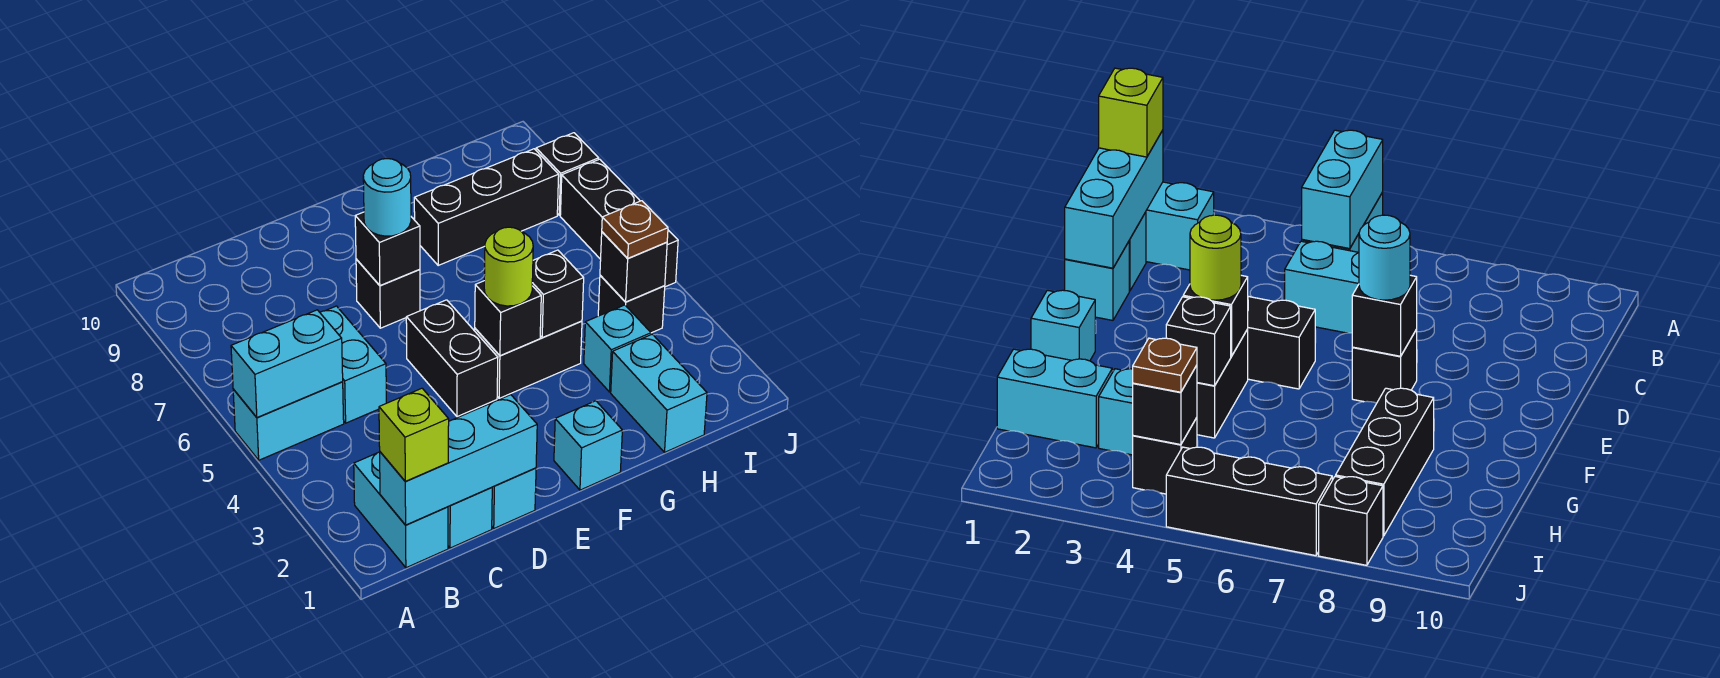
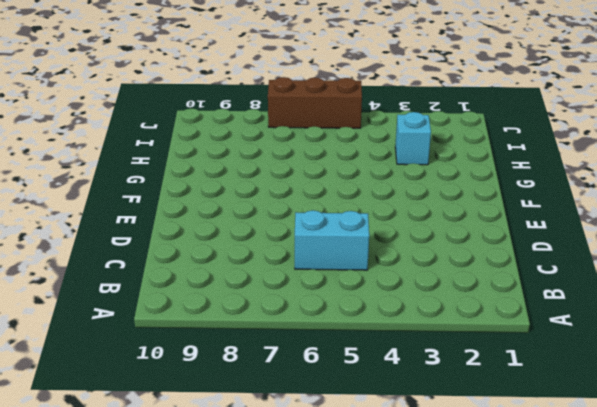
brown brick J5:J7 level 1 -> black brick J5:J7 level 1
none -> cyan brick A5:B5 level 1
none -> cyan brick B1:B2 level 1
none -> cyan brick C1 level 1

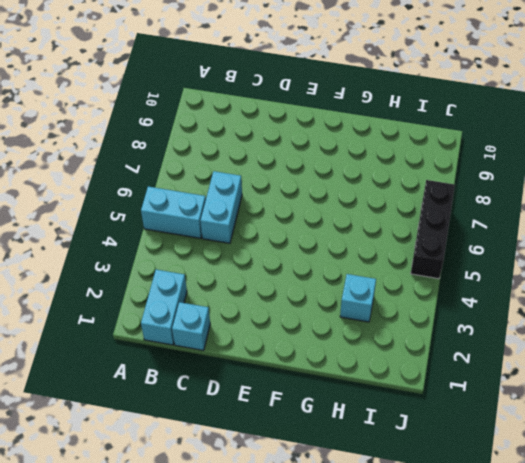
none -> cyan brick D1 level 1
none -> black brick E4:E5 level 1
none -> black brick E7 level 1

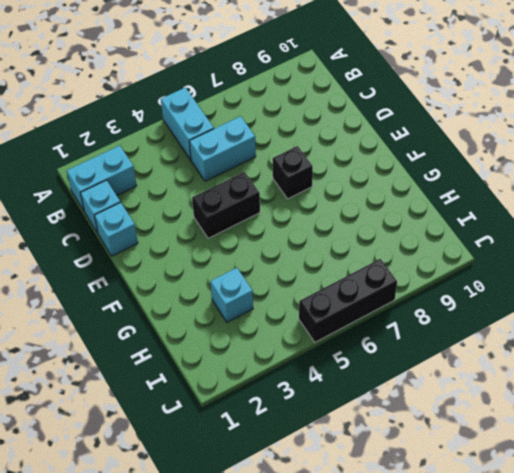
none -> cyan brick F1 level 1
none -> black brick F4:G4 level 1
none -> black brick G8:I8 level 1

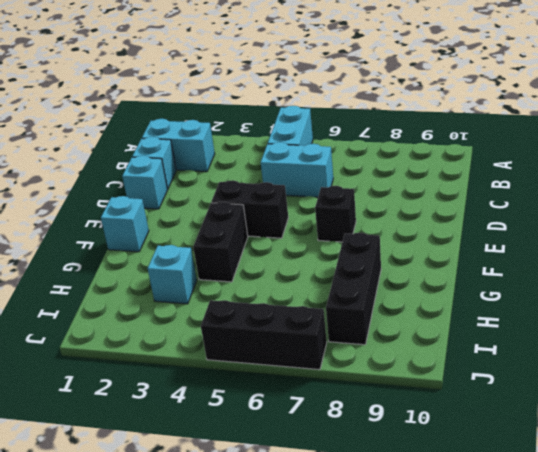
none -> cyan brick H1:H2 level 1
none -> black brick I4 level 1
none -> black brick J8 level 1

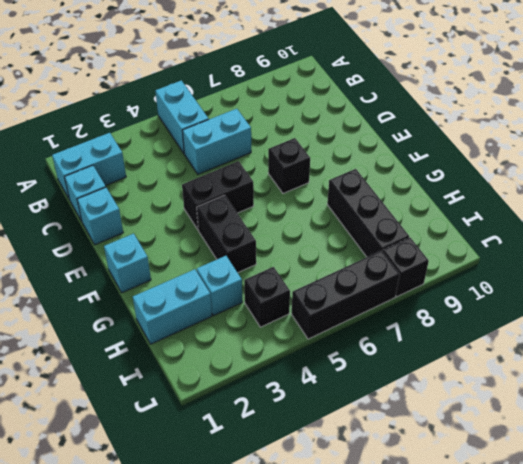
none -> cyan brick A5:B5 level 2
none -> cyan brick B1:D1 level 2
none -> black brick E7 level 2

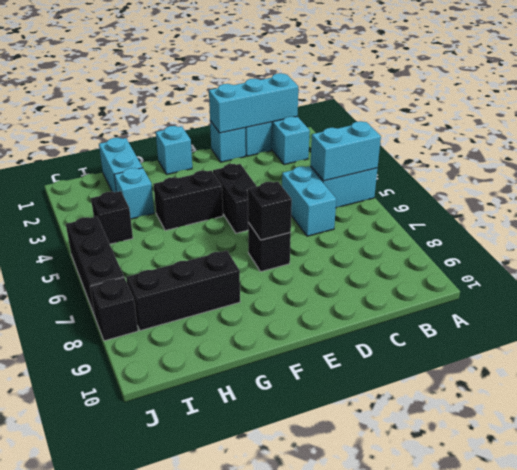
none -> black brick F4 level 2
none -> black brick G4 level 2
none -> black brick I4 level 2

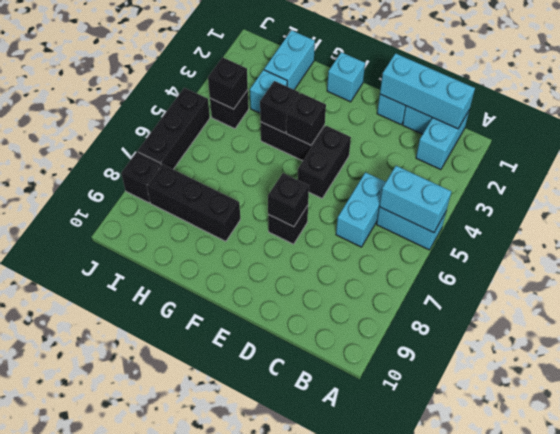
none -> lime brick B1 level 3
none -> cyan round brick E7 level 3
none -> lime round brick F4 level 3

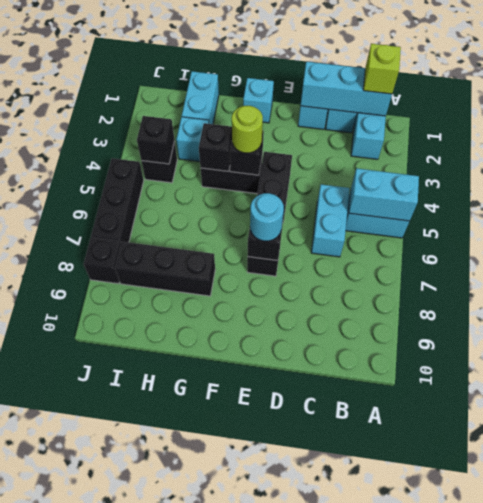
none -> brown plate I4 level 3

